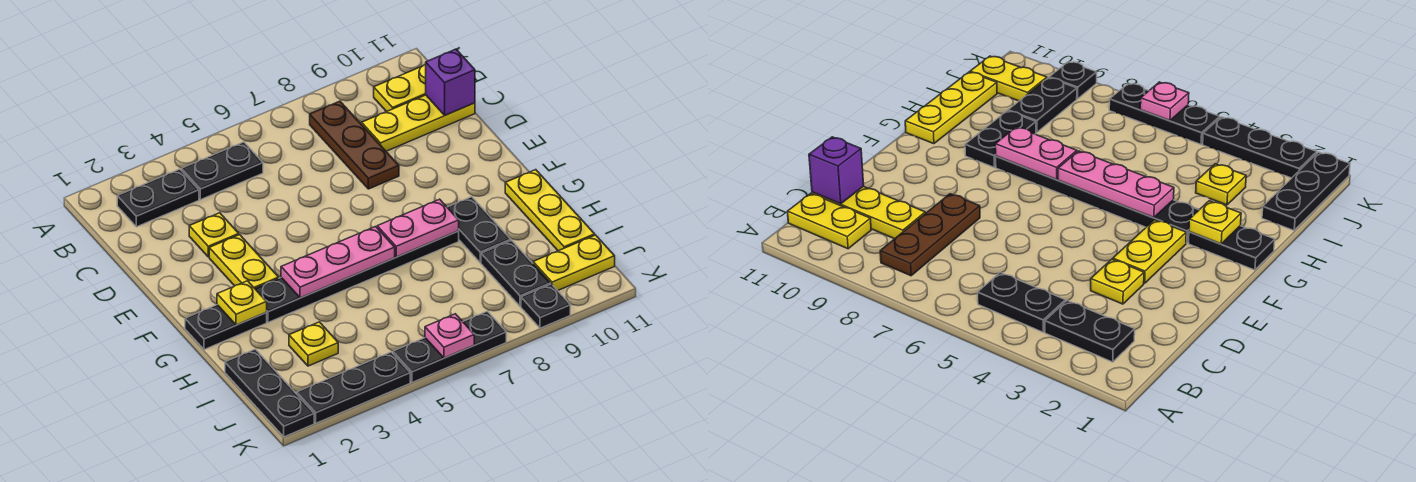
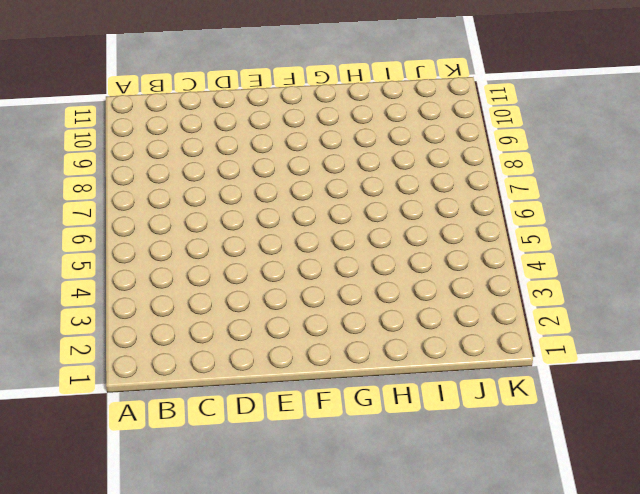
none -> black plate B2:B3 level 1
none -> black plate B4:B5 level 1
none -> brown plate B8:D8 level 1

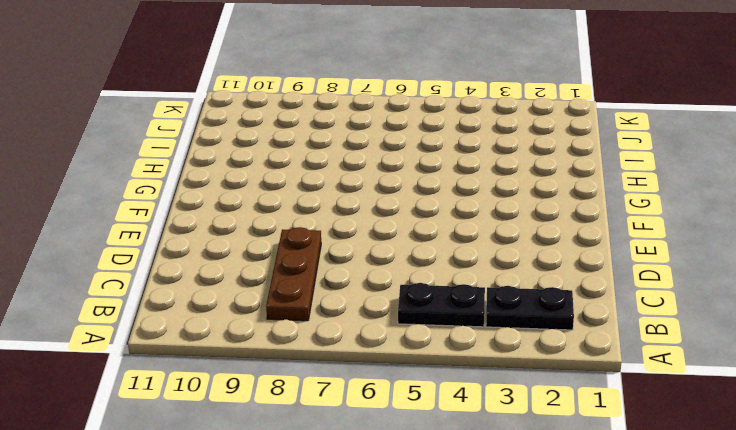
none -> yellow plate B10:B11 level 1
none -> yellow plate C9:C11 level 1
none -> yellow plate D3 level 1

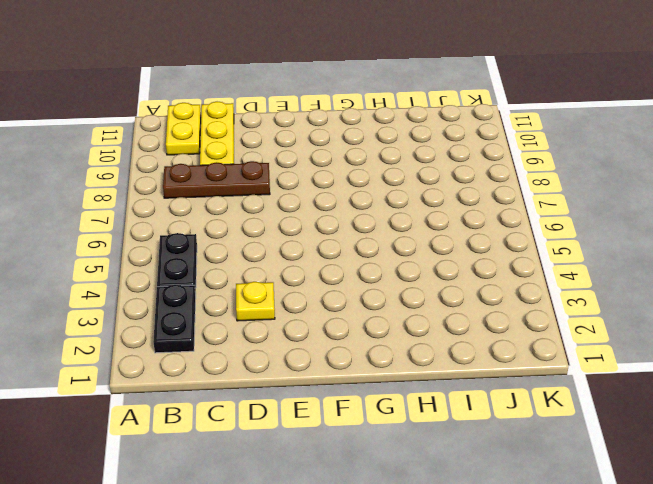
none -> yellow plate E3:F3 level 1
none -> black plate G1:G2 level 1
none -> black plate G3:G8 level 1

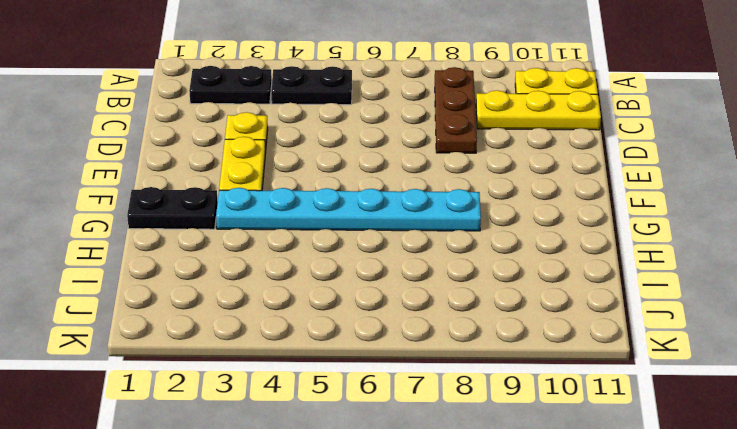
cyan plate G3:G8 level 1 -> black plate G3:G8 level 1
none -> black plate G9:H9 level 1
none -> yellow plate G11:I11 level 1
none -> black plate I1:K1 level 1

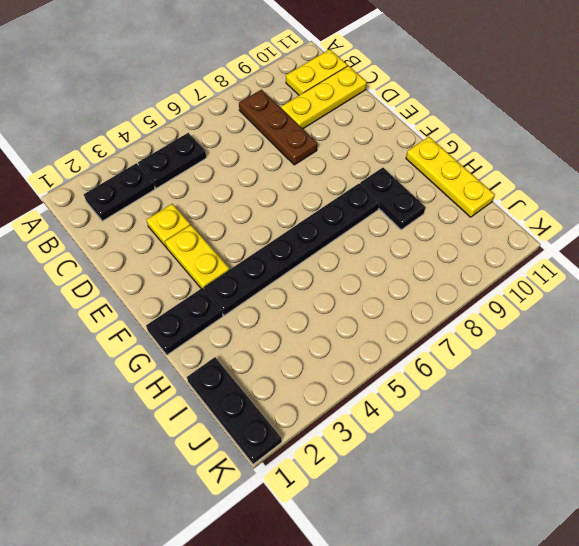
none -> yellow plate I3 level 1
none -> black plate I9:J9 level 1
none -> yellow plate J10:J11 level 1

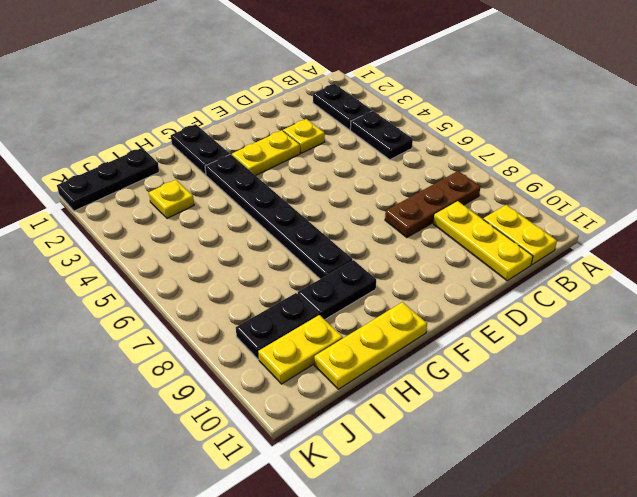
yellow plate I10:J10 level 1 -> yellow plate J10:J11 level 1
none -> black plate K2:K4 level 1
none -> black plate K5:K7 level 1
none -> black plate K9 level 1

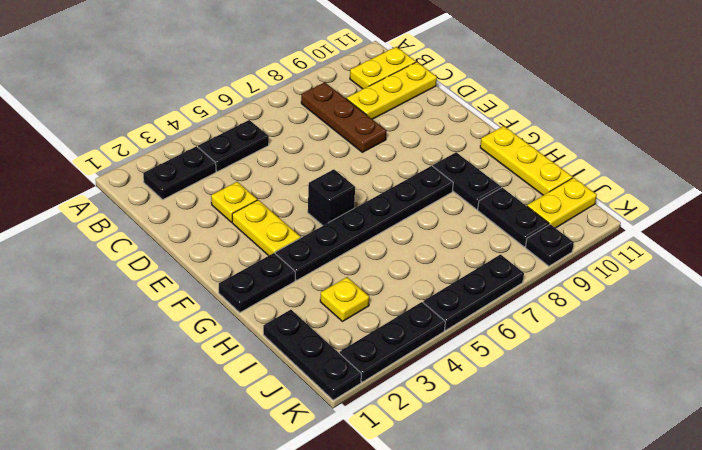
black brick F5 level 1 -> none
none -> purple brick C11 level 2
none -> yellow plate G2 level 2
none -> pink plate G4:G6 level 2

